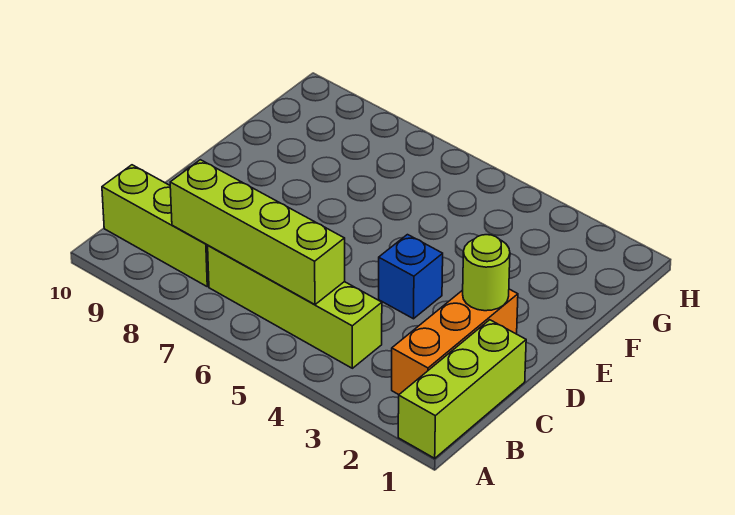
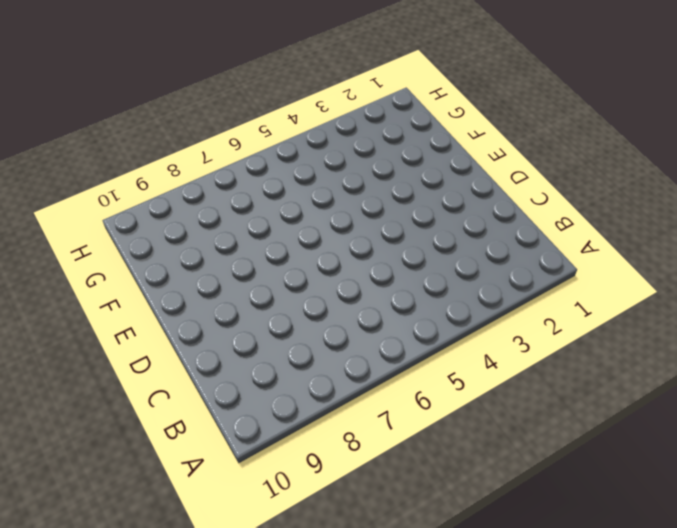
none -> lime brick A1:C1 level 1
none -> orange brick B2:D2 level 1

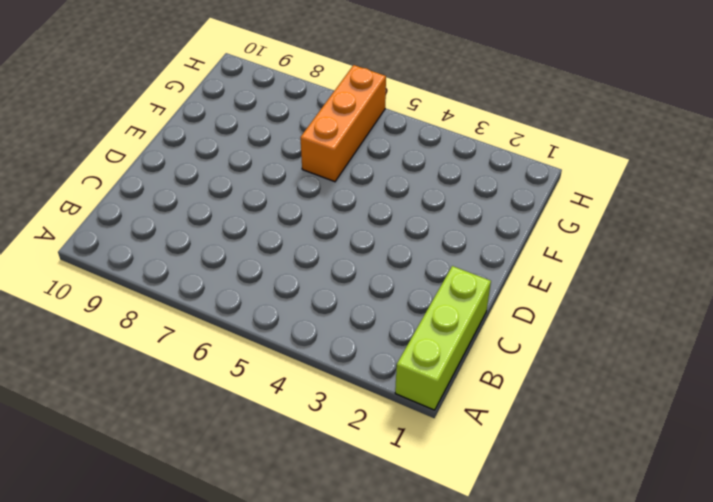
orange brick F6:H6 level 1 -> orange brick B2:D2 level 1
none -> lime brick B4:B7 level 1
none -> lime brick B8:B10 level 1

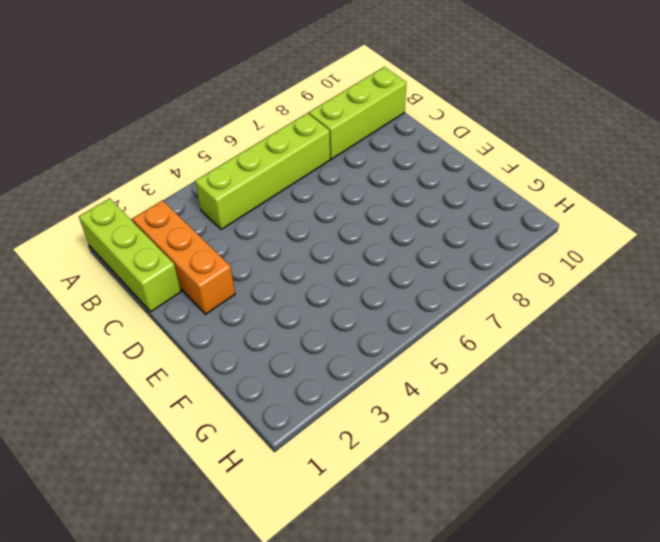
none -> blue brick D4 level 1
none -> lime brick B5:B8 level 2

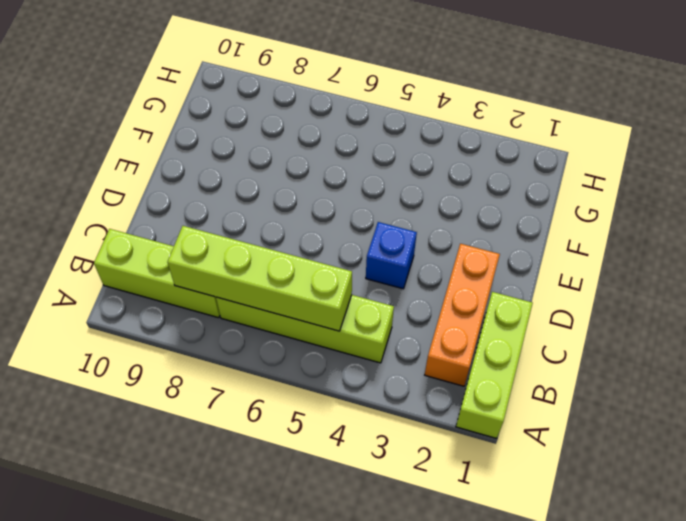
none -> lime round brick D2 level 2

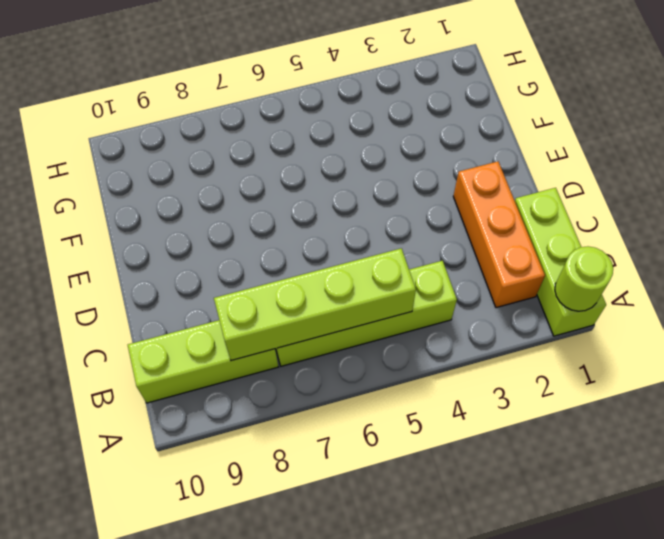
lime round brick A1 level 2 -> lime round brick D2 level 2
none -> blue brick D4 level 1

